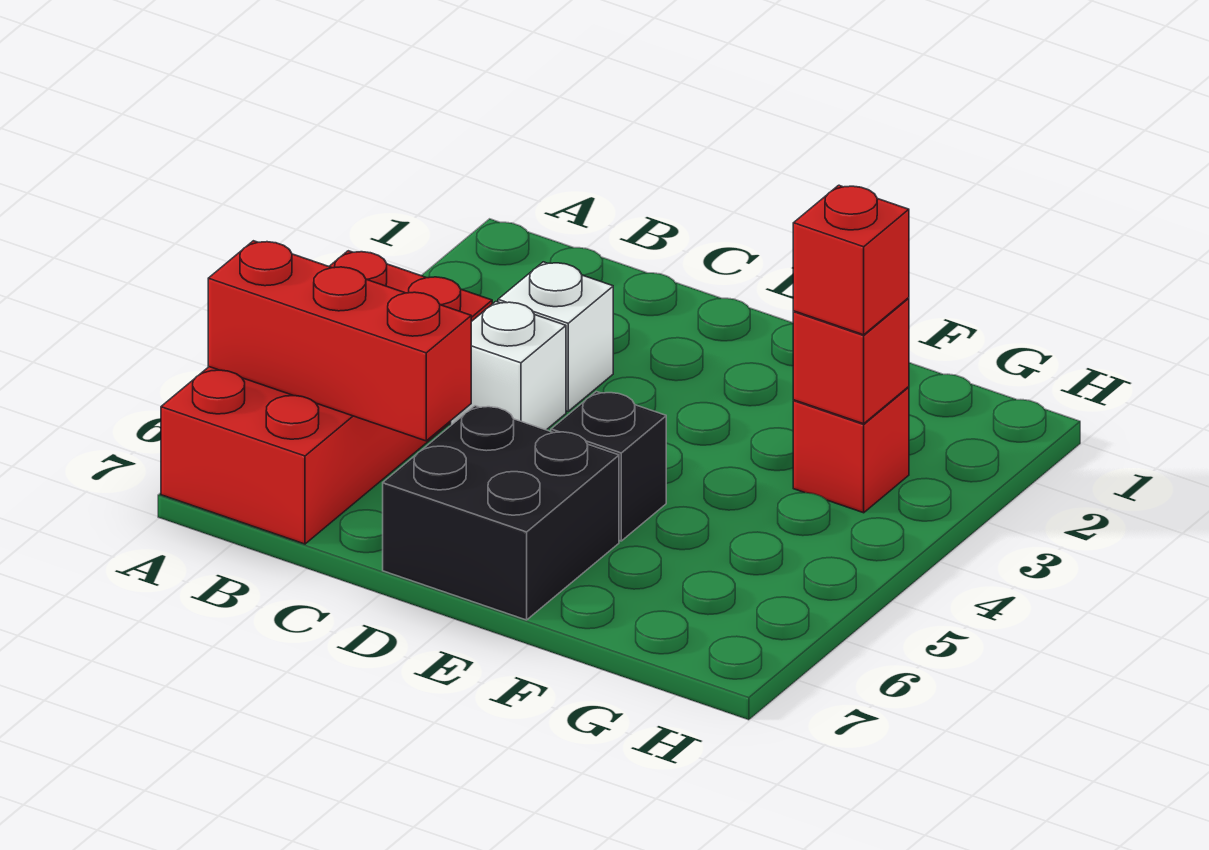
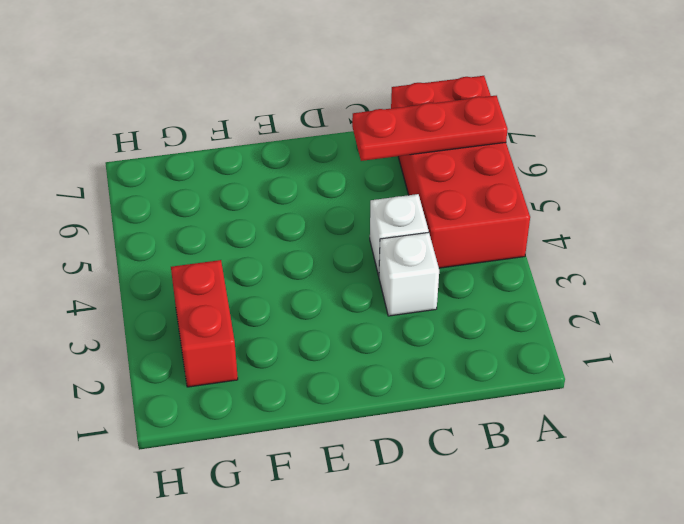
red plate A6:C6 level 2 -> red brick A6:C6 level 2
red brick G2:G3 level 1 -> red brick G3 level 1
none -> black brick D6:E7 level 1
none -> black brick E5 level 1

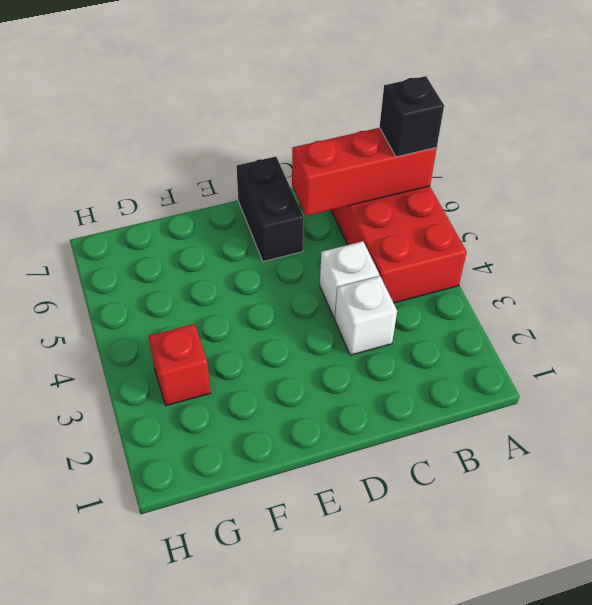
black brick A6 level 3 -> black brick E5 level 1
black brick D6:D7 level 1 -> black brick D6:E7 level 1
none -> red brick G3 level 2
none -> red brick G3 level 3

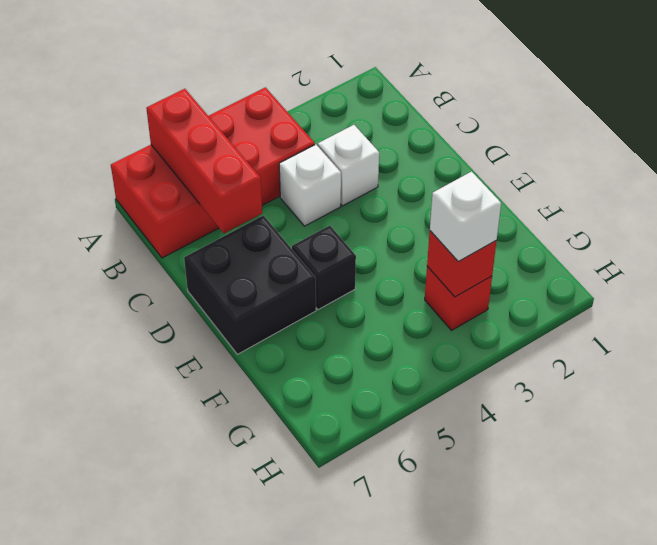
white brick G3 level 3 -> red brick G3 level 3

